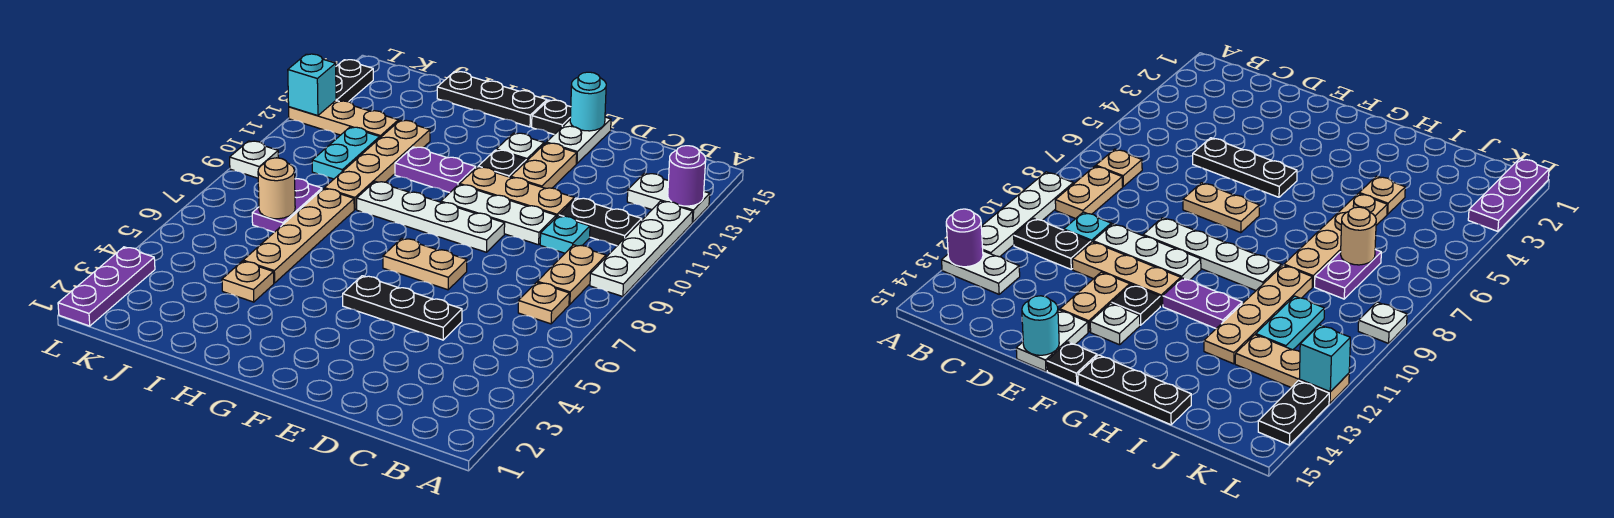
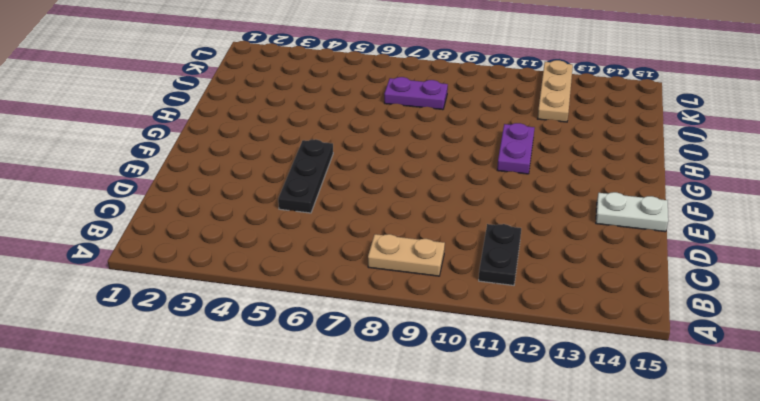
none -> white plate A9:A12 level 1
none -> white plate A13:B13 level 1
none -> tan plate B7 level 1
none -> cyan plate C10 level 1

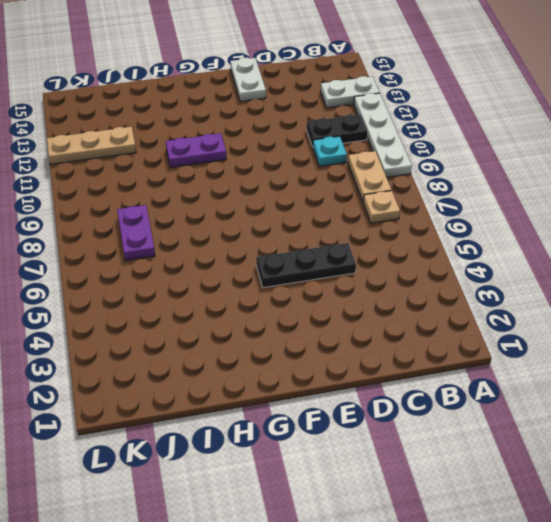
none -> white plate D10:F10 level 1
none -> tan plate D11:F11 level 1
none -> tan plate E7:F7 level 1
none -> white plate E9:H9 level 1

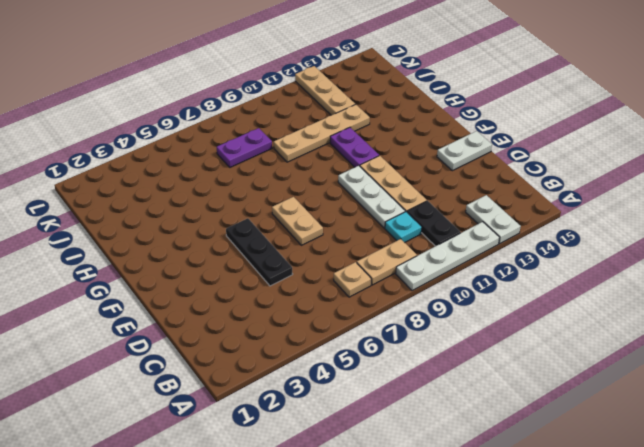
none -> white plate E9:H9 level 1
none -> tan plate E12:E13 level 1
none -> black plate F12 level 1
none -> white plate F13 level 1

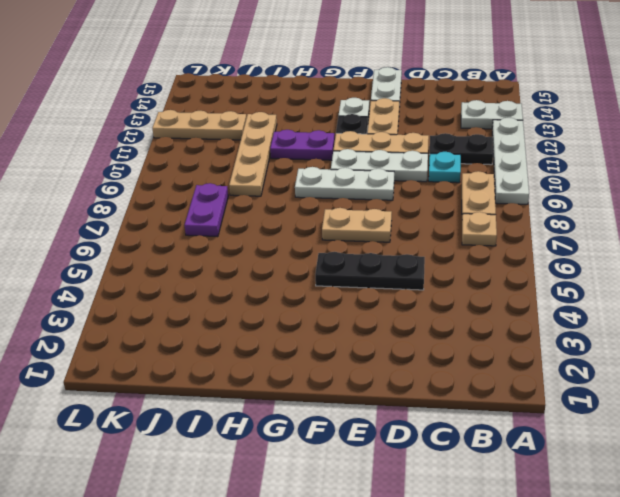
white plate E9:G9 level 1 -> white plate E9:H9 level 1
none -> black plate F15 level 1
none -> black plate G15:I15 level 1
none -> tan plate I4 level 1
none -> tan plate I5:I8 level 1

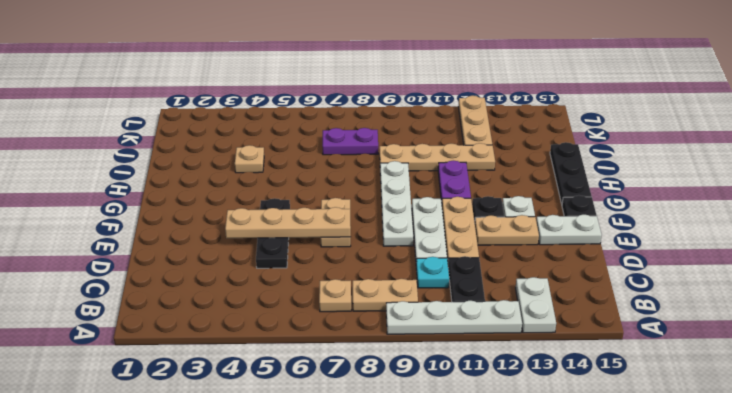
tan plate E4:E7 level 2 -> tan plate I5:I8 level 1
none -> cyan plate J10:J11 level 1
none -> purple plate L1:L3 level 1
none -> white plate L9 level 1
none -> black plate L13:L14 level 1

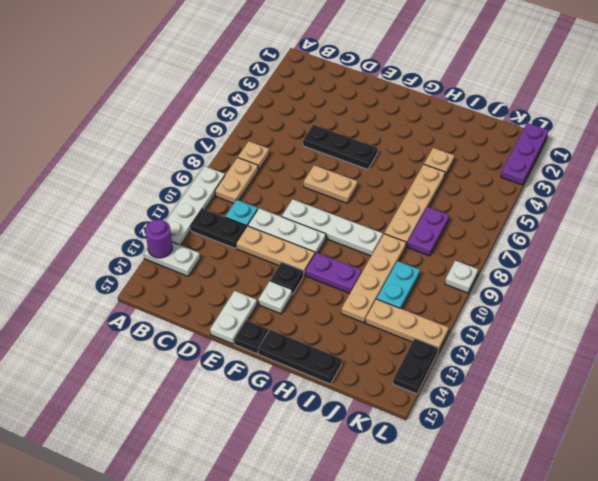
none -> tan plate E12:E13 level 1
none -> cyan round brick E15 level 2
none -> tan round brick J7 level 2
none -> cyan brick L12 level 2

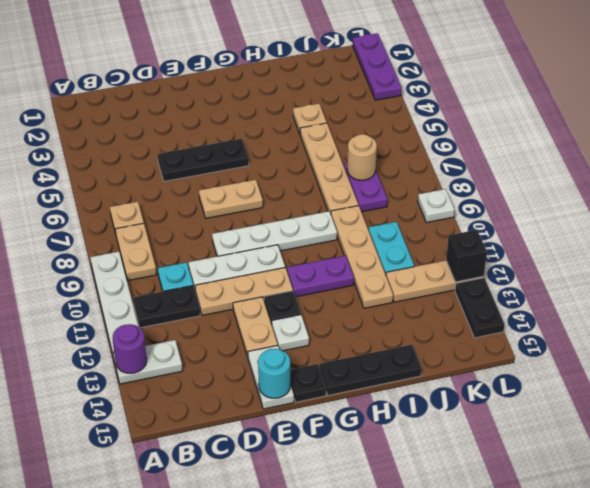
black brick L12 level 2 -> cyan brick L12 level 2

